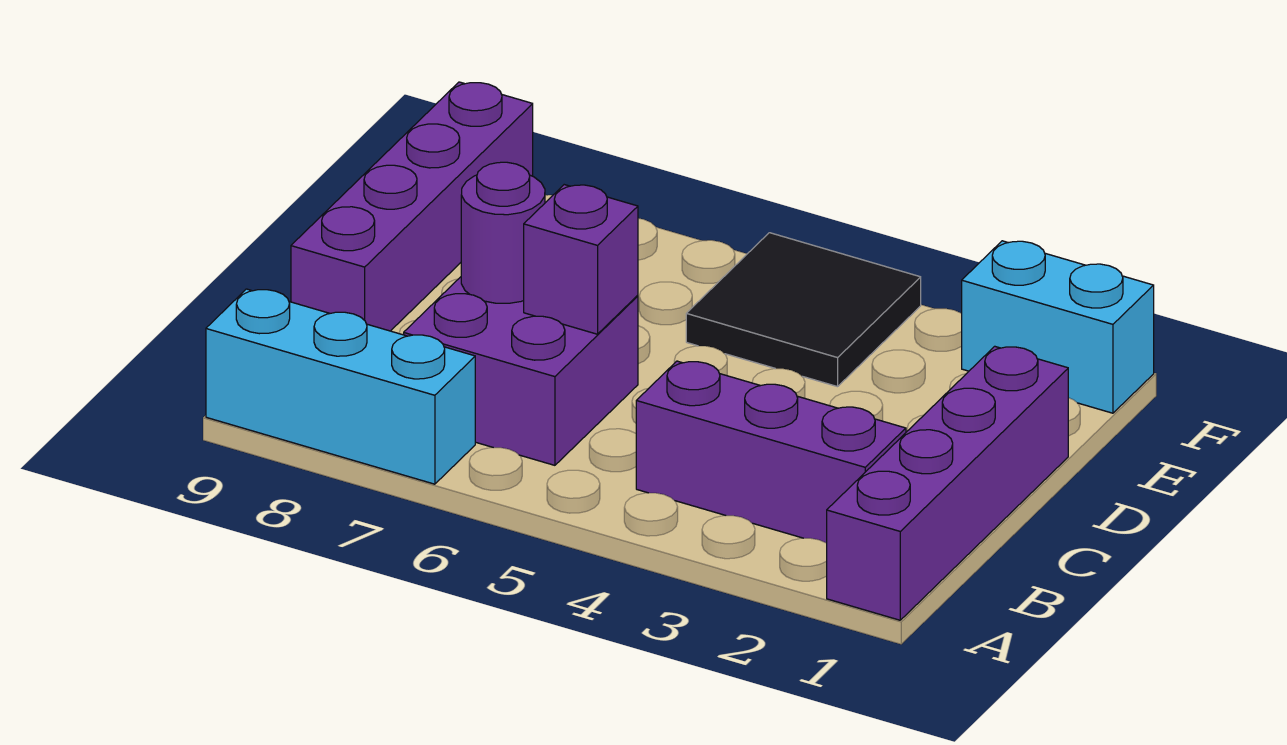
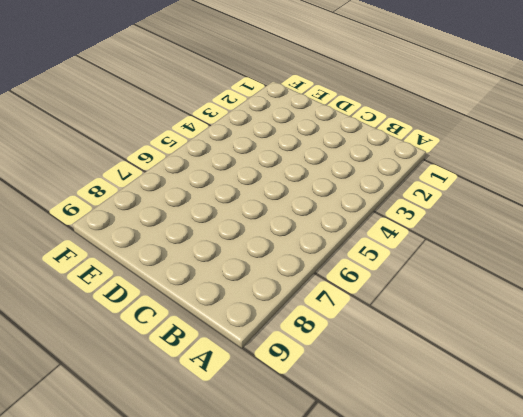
none -> purple brick A1:D1 level 1
none -> cyan brick A7:A9 level 1

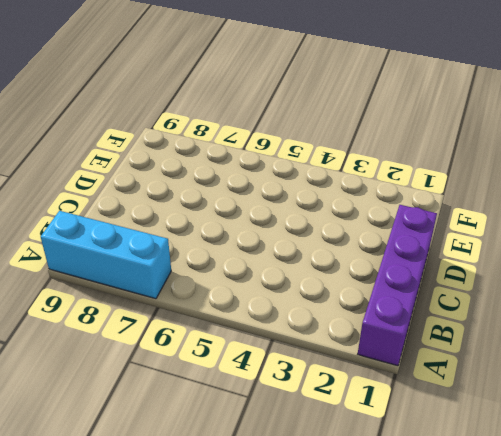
none -> purple brick B2:B4 level 1
none -> purple brick B6:C7 level 1

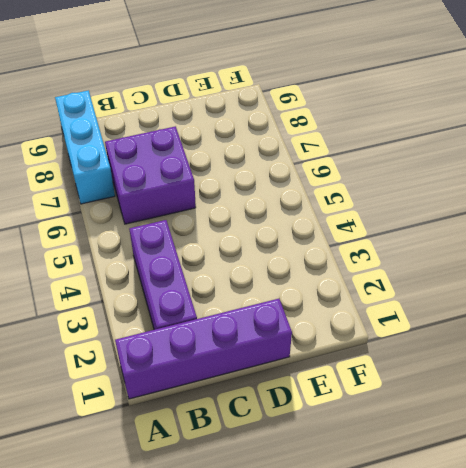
none -> purple brick C9:F9 level 1
none -> black tile E4:F5 level 1

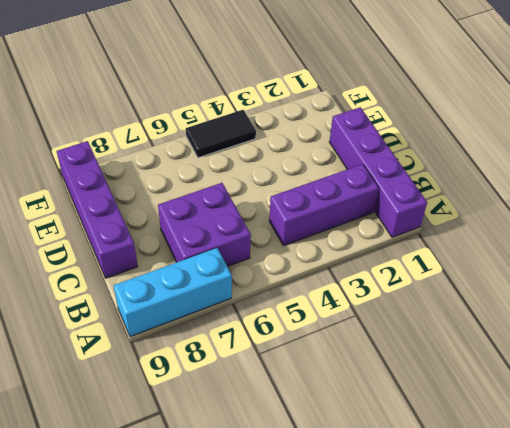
black tile F4:F5 level 1 -> black tile E4:F5 level 1
none -> cyan brick F1:F2 level 1
none -> purple brick C6 level 2

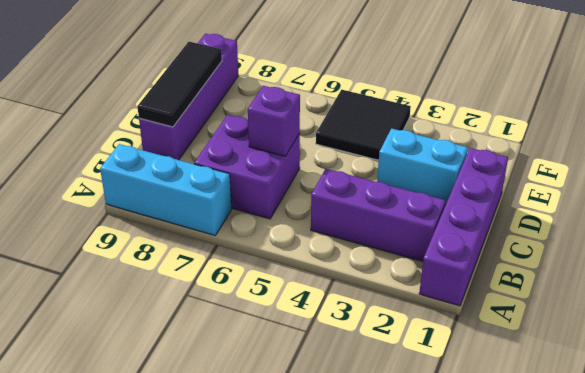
black tile C9:E9 level 2 -> none
cyan brick D2:D3 level 1 -> cyan brick F1:F2 level 1
none -> purple round brick C7 level 2

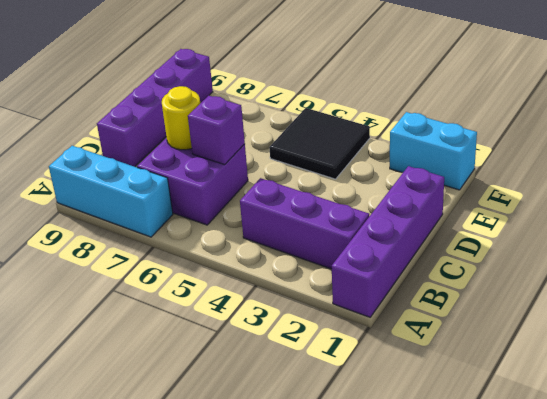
yellow round brick C7 level 2 -> purple round brick C7 level 2

